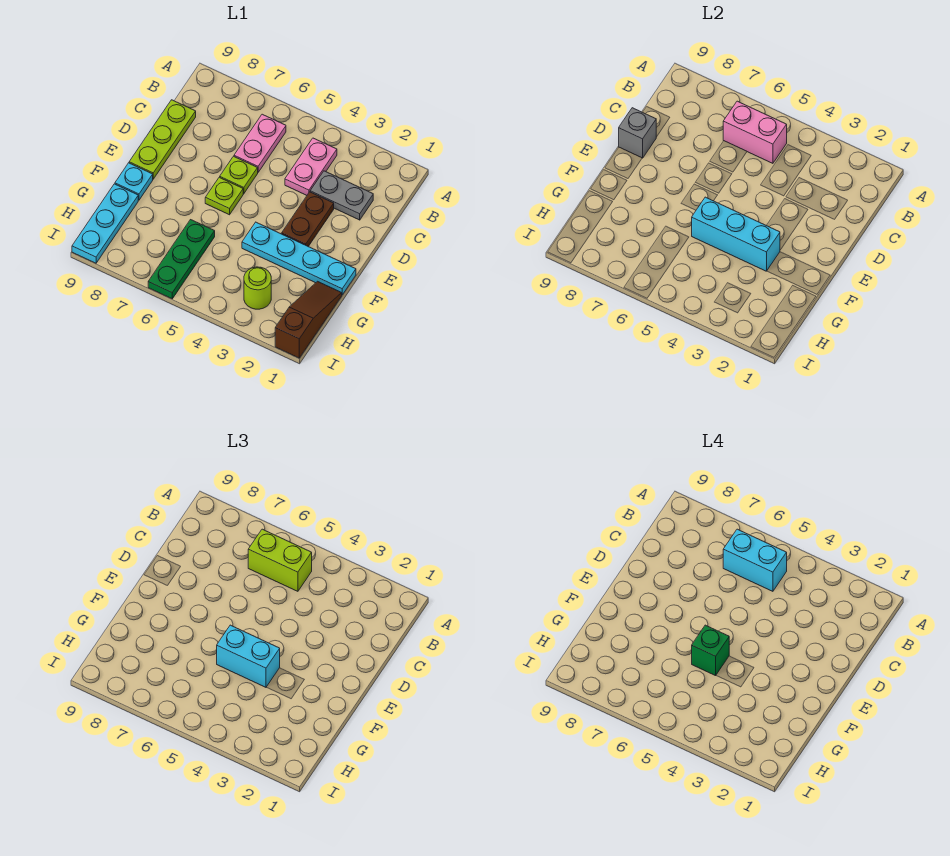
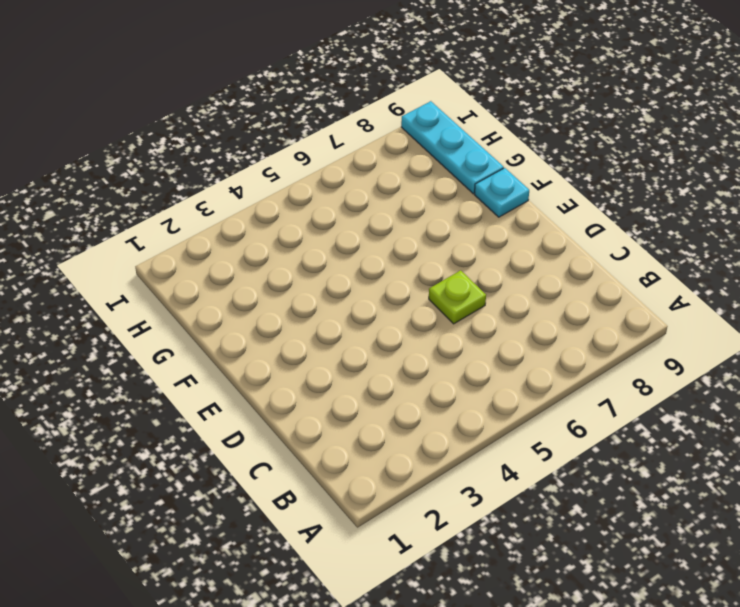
none -> pink plate B4:C4 level 1
none -> pink plate B6:C6 level 1
none -> grey plate C2:C3 level 1

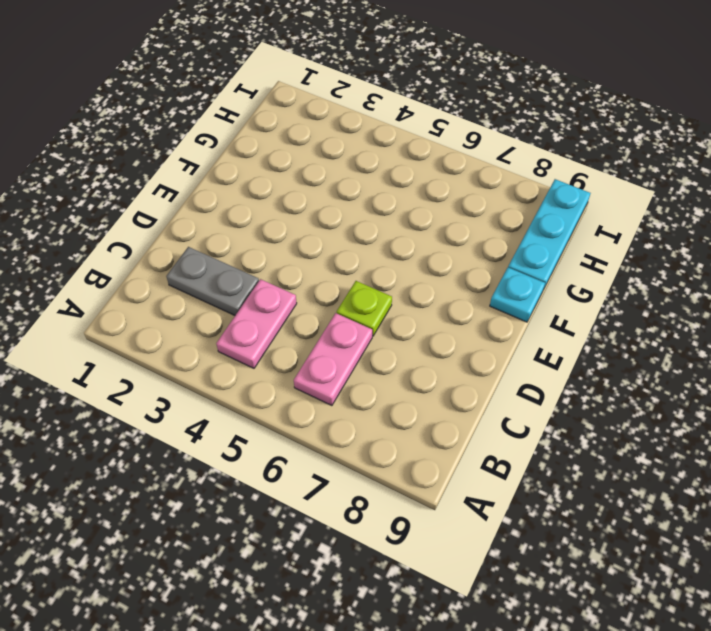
none -> lime plate C9:E9 level 1
none -> brown plate D3:E3 level 1
none -> lime plate E6 level 1

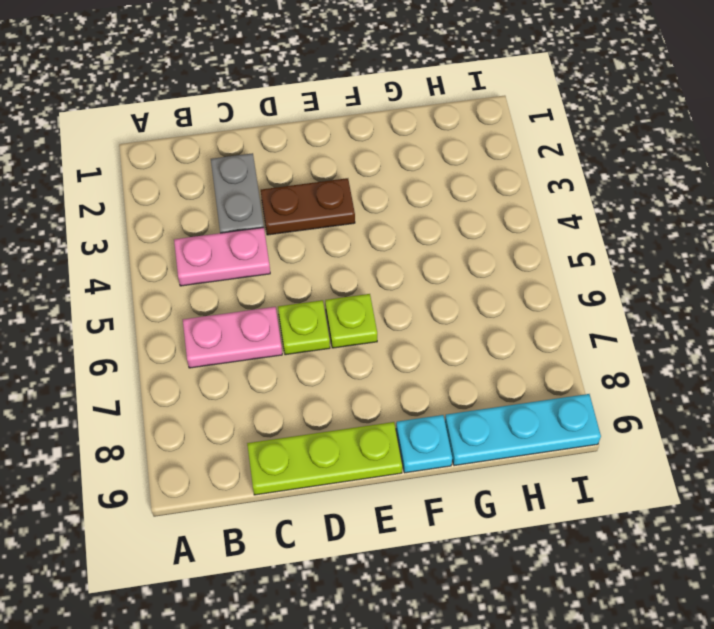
none -> cyan plate F1:F4 level 1
none -> brown slope G1:I1 level 1 top I
none -> green plate G6:I6 level 1

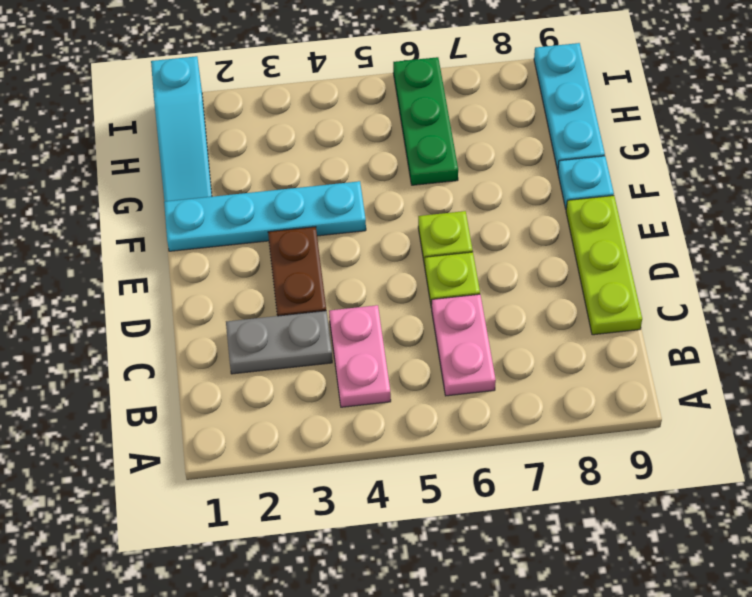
cyan slope G1:I1 level 1 top I -> brown slope G1:I1 level 1 top I
none -> lime round brick H3 level 1
none -> pink brick B5:B6 level 2
none -> grey brick D9 level 2

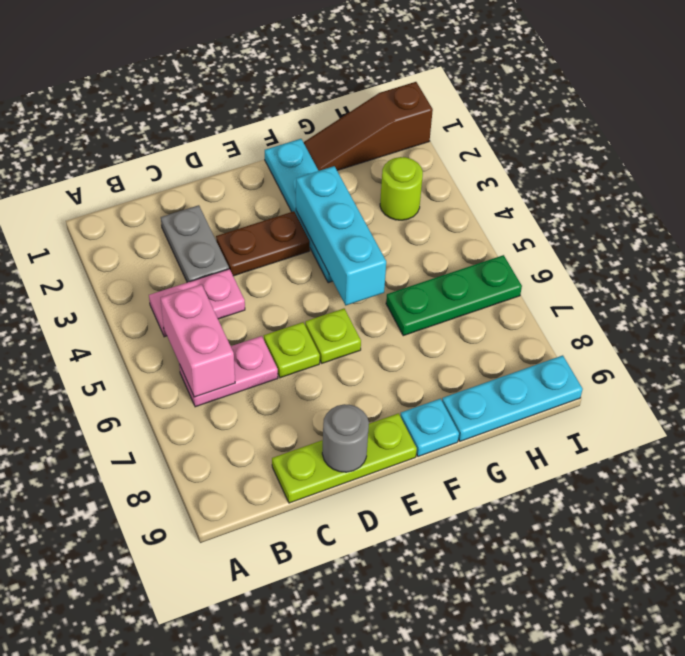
grey round brick D9 level 2 -> grey brick D9 level 2
none -> lime brick B5:B6 level 3
none -> cyan brick F4:F5 level 3
none -> cyan brick B5:B6 level 4

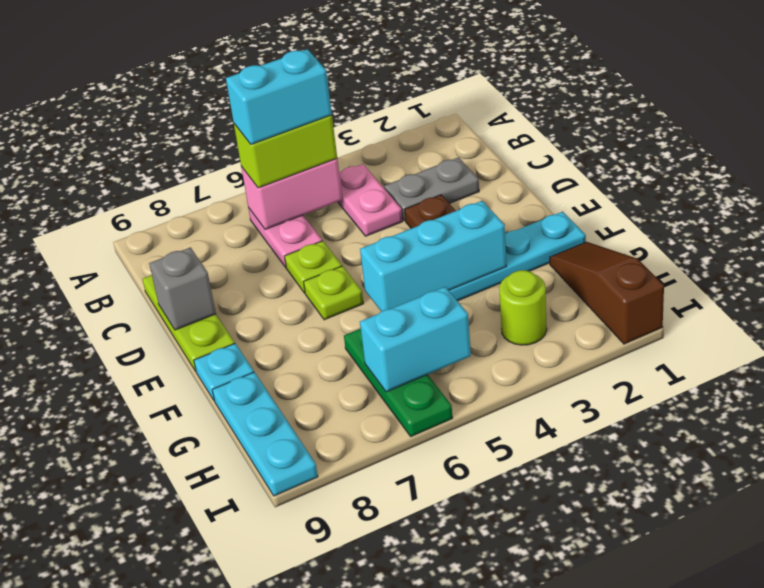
cyan brick H5:H6 level 2 -> cyan brick F4:F5 level 3
none -> green brick F5 level 4

